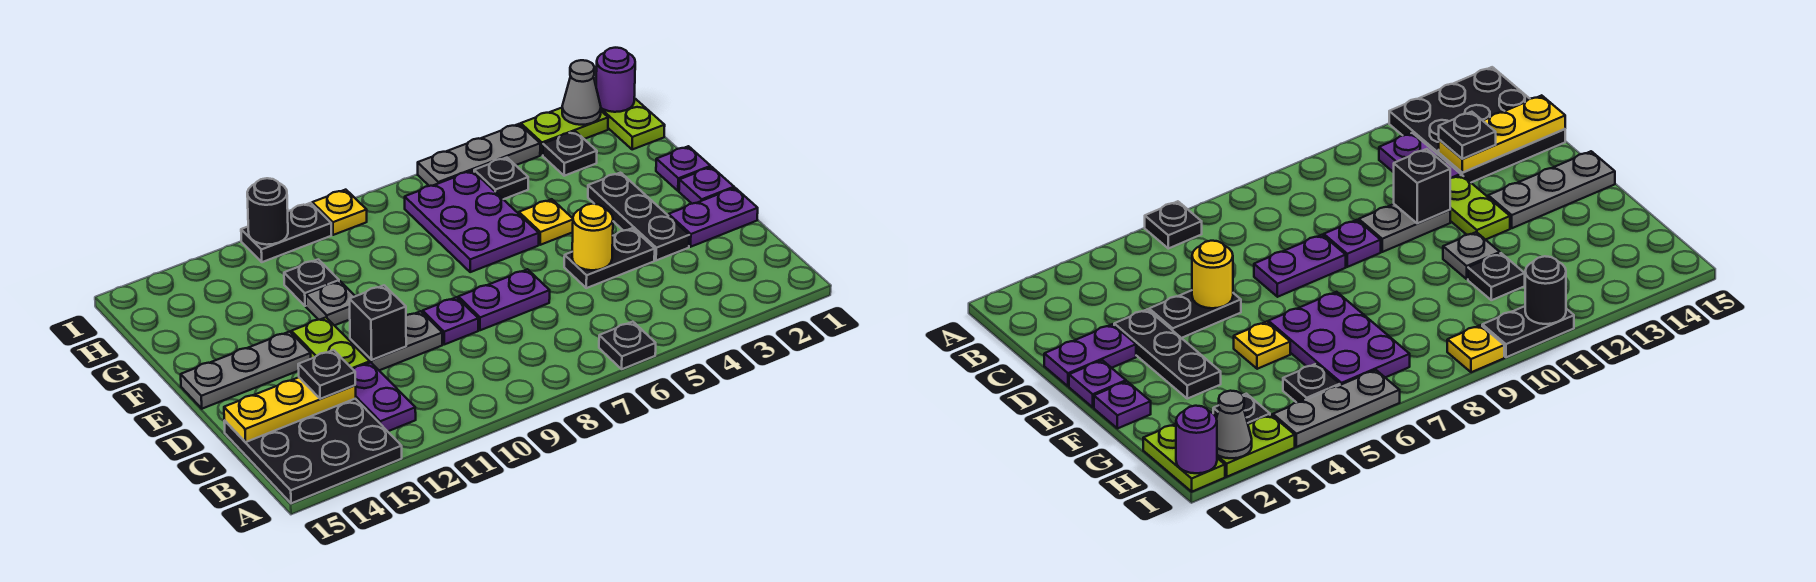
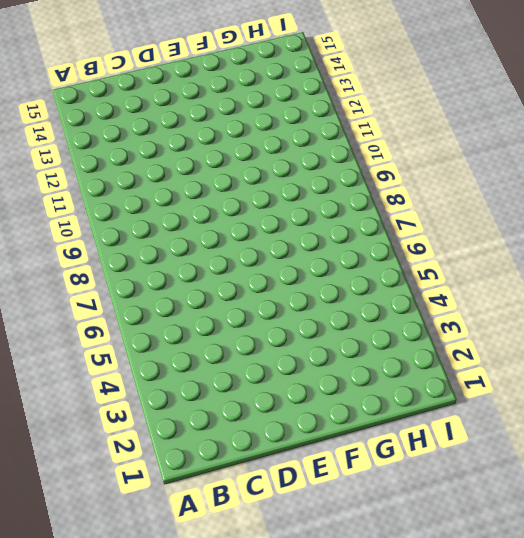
none -> black plate A6 level 1
none -> black plate A13:C15 level 1
none -> purple plate B12:C12 level 1
none -> purple plate D1:D2 level 1

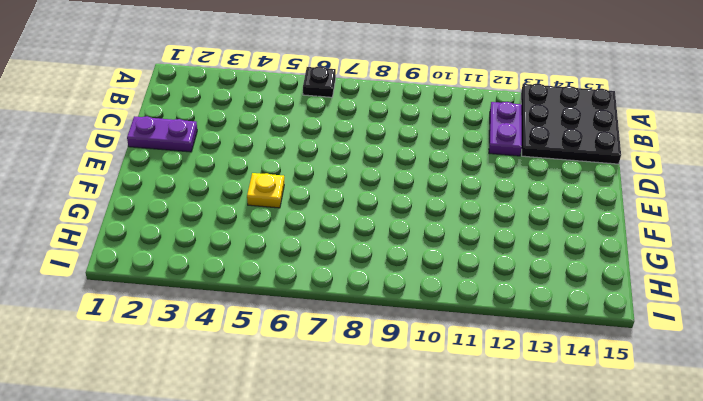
none -> black plate D3:F3 level 1
none -> black plate D4:D5 level 1
none -> purple plate D7:D8 level 1
none -> purple plate D9 level 1

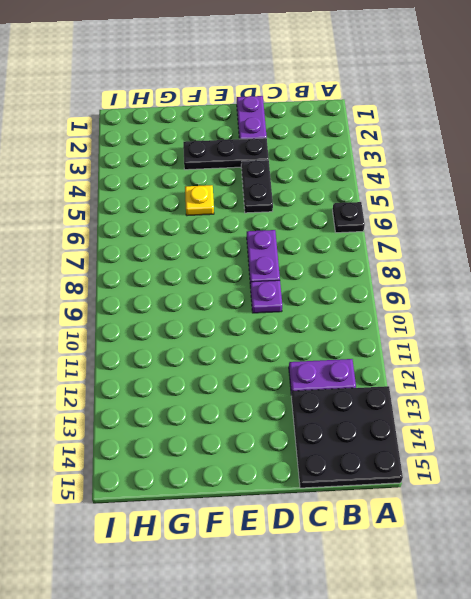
none -> grey plate D10:D11 level 1
none -> lime plate D12:E12 level 1
none -> purple plate E1 level 1
none -> grey plate E13:E15 level 1

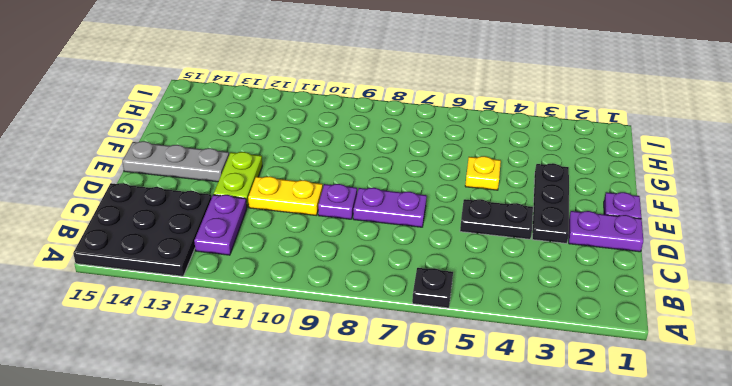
yellow plate D10:D11 level 1 -> grey plate D10:D11 level 1
none -> purple plate F1 level 1
none -> purple plate F6:H7 level 1
none -> grey plate F11 level 1
none -> black plate G11 level 1

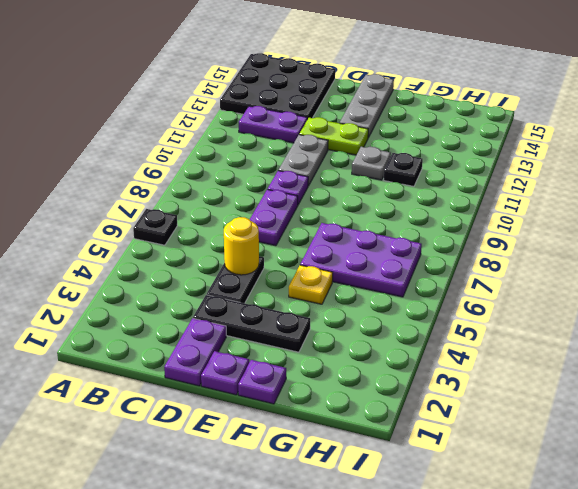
none -> lime plate H1:I1 level 1
none -> black plate H3 level 1
none -> black plate H5 level 1
none -> lime plate I2:I3 level 1

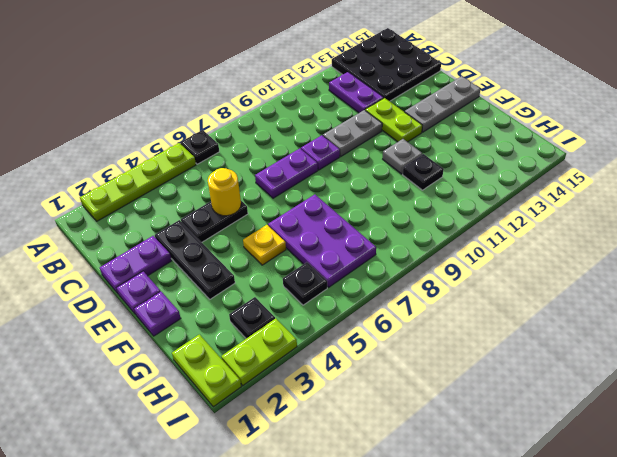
lime plate A2:A5 level 1 -> none
none -> grey plate I4:I6 level 1
none -> yellow plate I9 level 1
none -> black plate I10:I11 level 1
none -> yellow plate C13:C15 level 2

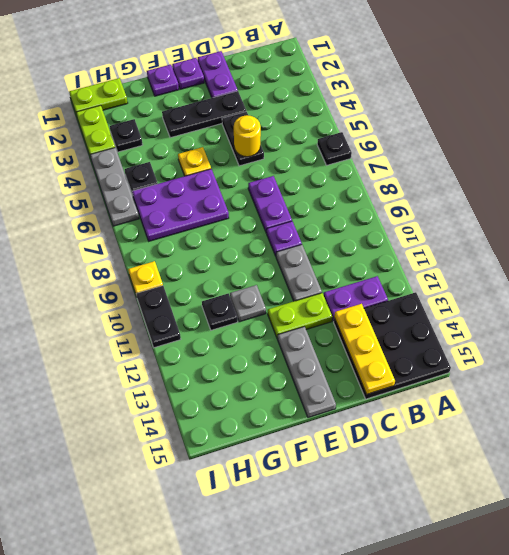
none -> black brick D11 level 2
none -> purple round brick I1 level 2
none -> grey cone I2 level 2
none -> black round brick I11 level 2

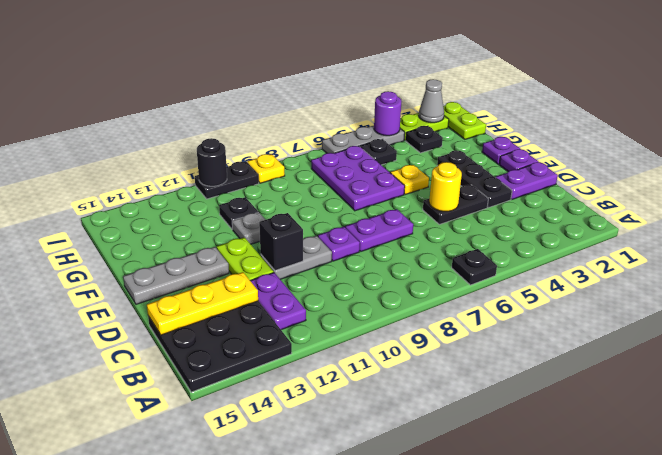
purple round brick I4 level 2 -> purple round brick I1 level 2
none -> black plate C13 level 3

